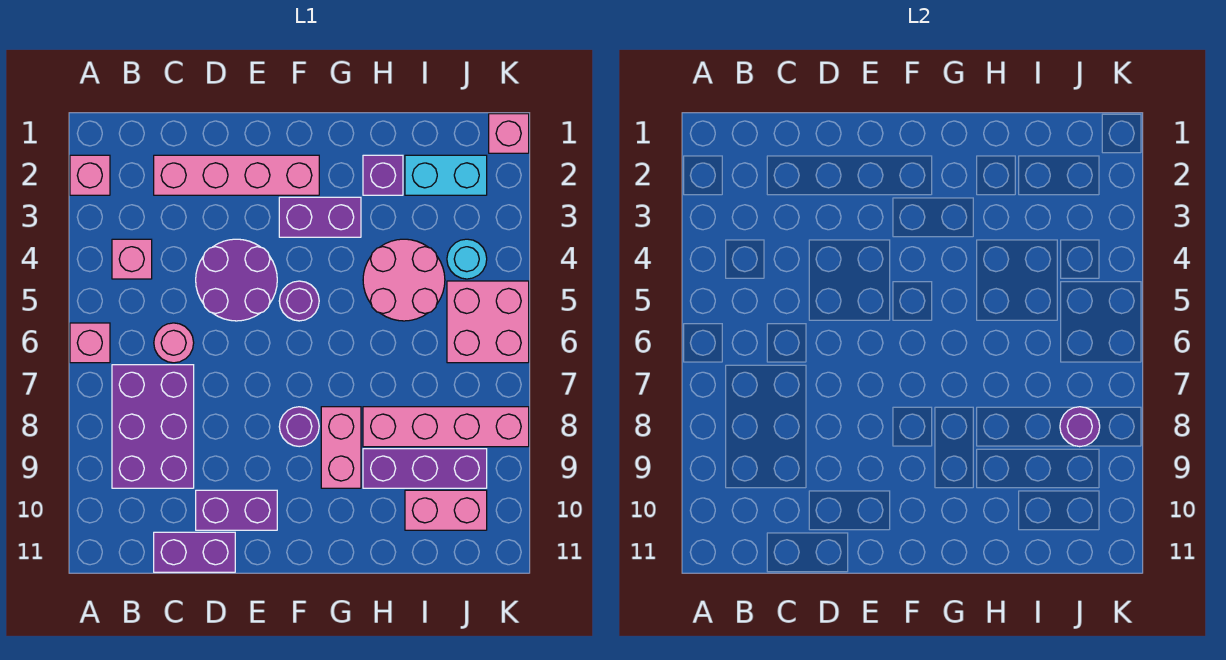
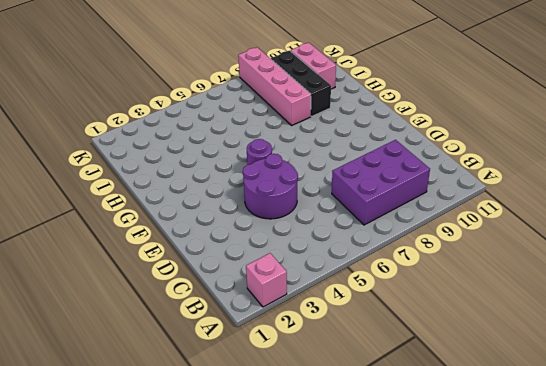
black brick H9:J9 level 1 -> purple brick H9:J9 level 1
none -> pink brick A6 level 1
none -> pink brick B4 level 1
none -> pink brick C2:F2 level 1

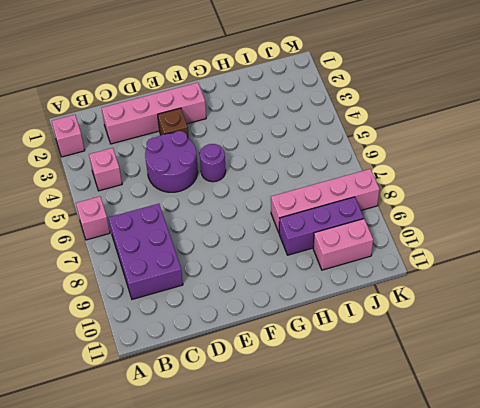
brown brick E3 level 1 -> none
none -> pink round brick C6 level 1
none -> purple brick C11:D11 level 1
none -> purple brick D10:E10 level 1

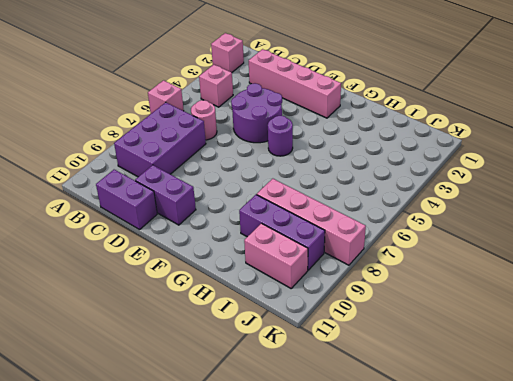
none -> purple brick F3:G3 level 1
none -> purple round brick F8 level 1
none -> pink brick G8:G9 level 1

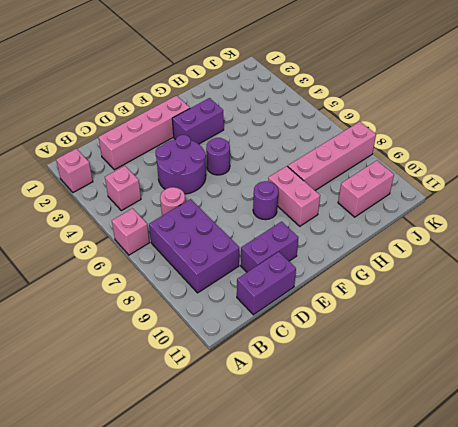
none -> purple brick H2 level 1
none -> pink round brick H4:I5 level 1
none -> purple brick H9:J9 level 1

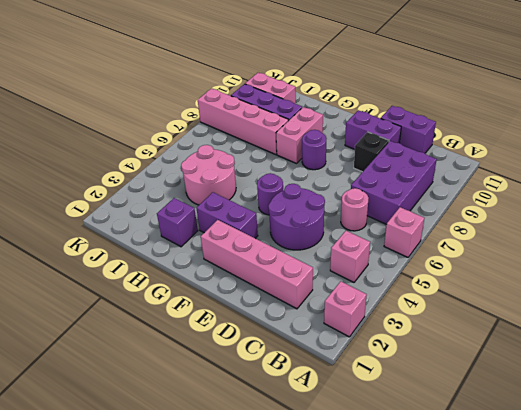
black brick D9 level 1 -> none
none -> cyan brick I2:J2 level 1
none -> cyan round brick J4 level 1
none -> pink brick J5:K6 level 1

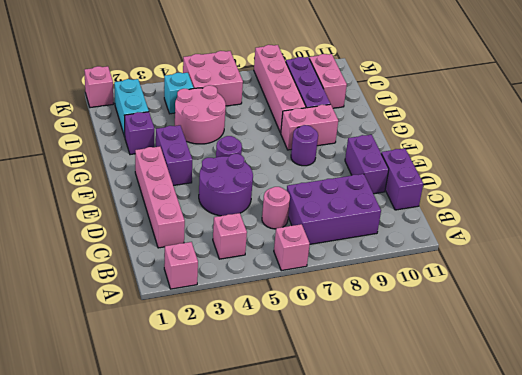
cyan brick J4 level 1 -> cyan round brick J4 level 1
none -> purple round brick J8 level 2

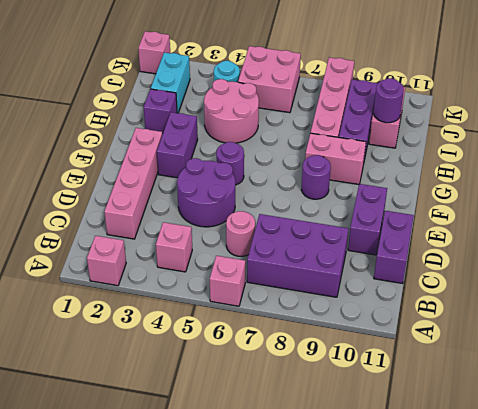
purple round brick I10 level 2 -> purple round brick J8 level 2

